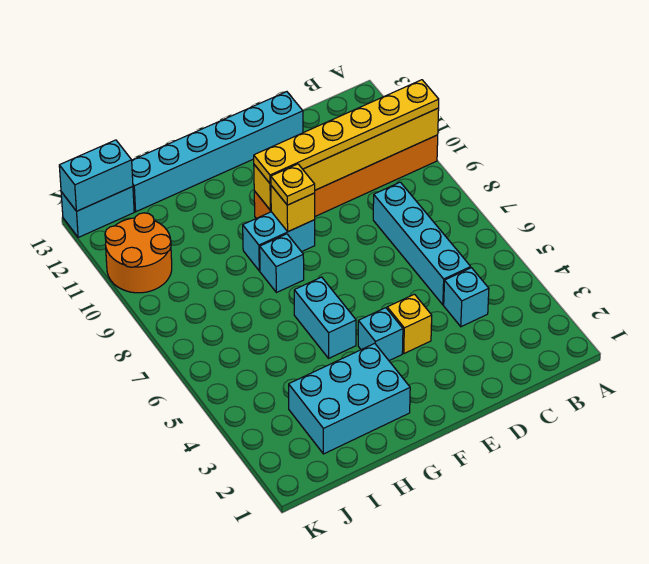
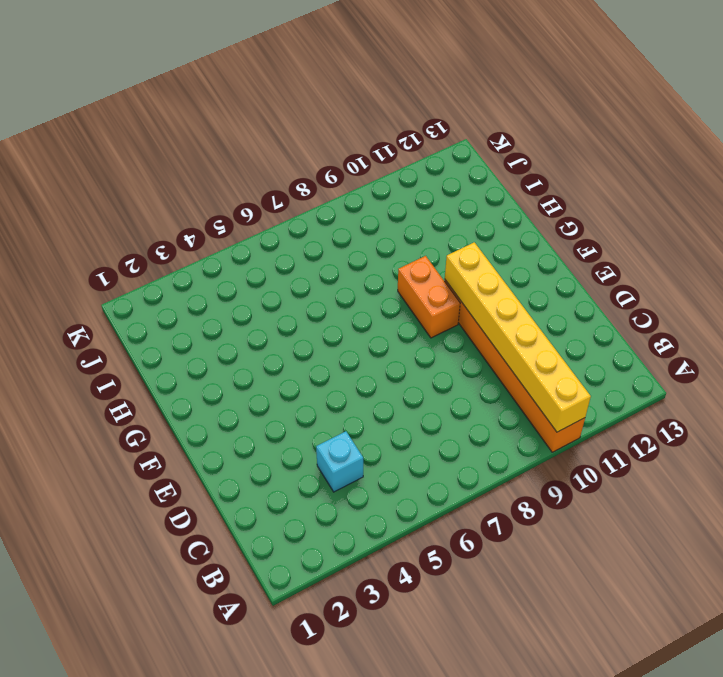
orange brick F9:G9 level 1 -> cyan brick F9:G9 level 1
none -> cyan brick C5:C8 level 1
none -> cyan brick D13:I13 level 1
none -> yellow brick E4 level 1

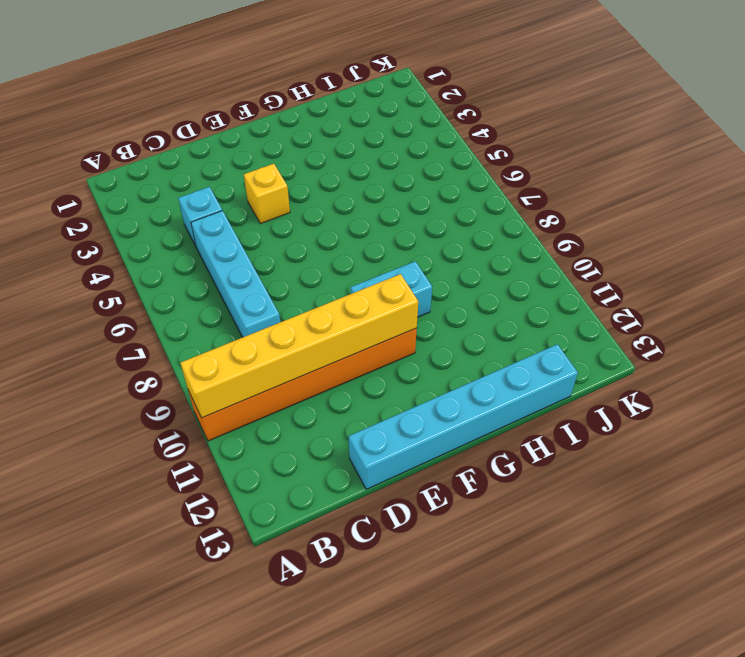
none -> cyan brick F4 level 1
none -> cyan brick G2:I3 level 1
none -> cyan brick G5:G6 level 1

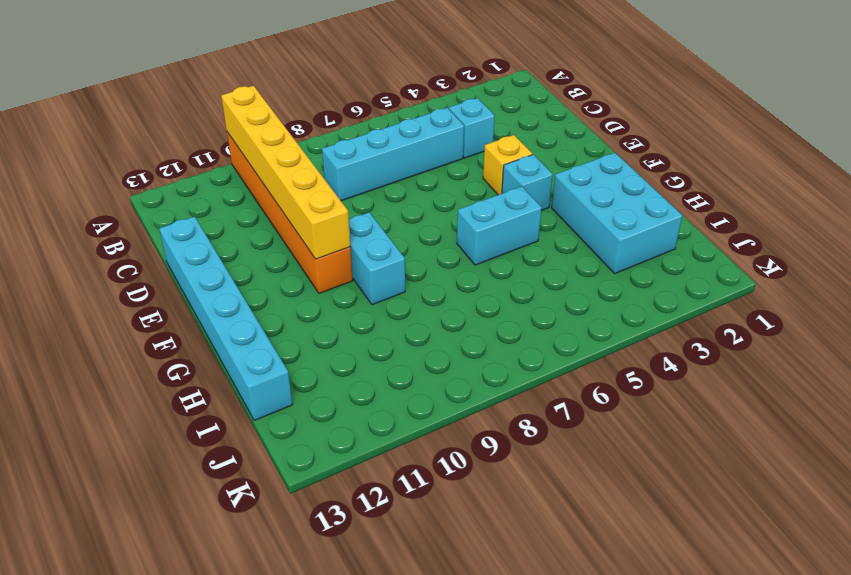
none -> cyan brick G8 level 1
none -> orange round brick J10:K11 level 1
none -> cyan brick J13:K13 level 1

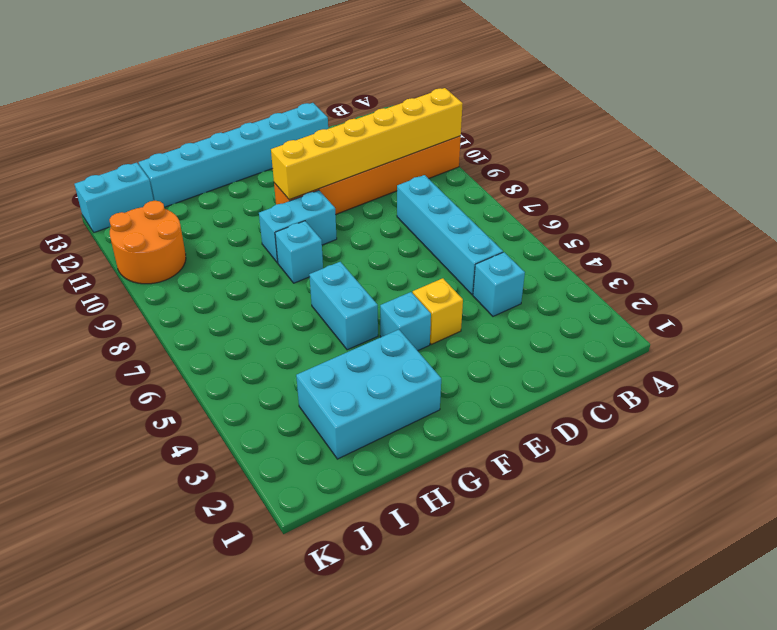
none -> yellow brick F9 level 2
none -> cyan brick J13:K13 level 2
none -> yellow plate A10:F10 level 3

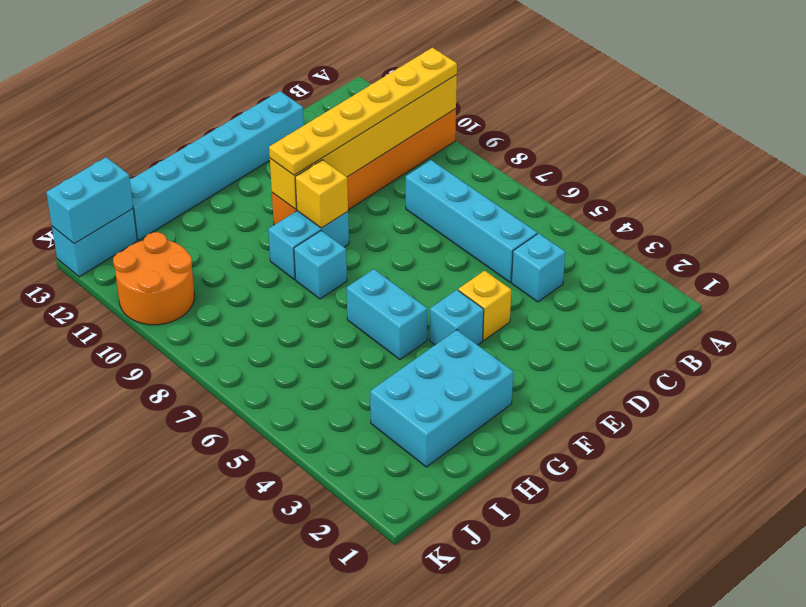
none -> yellow plate F9 level 3

